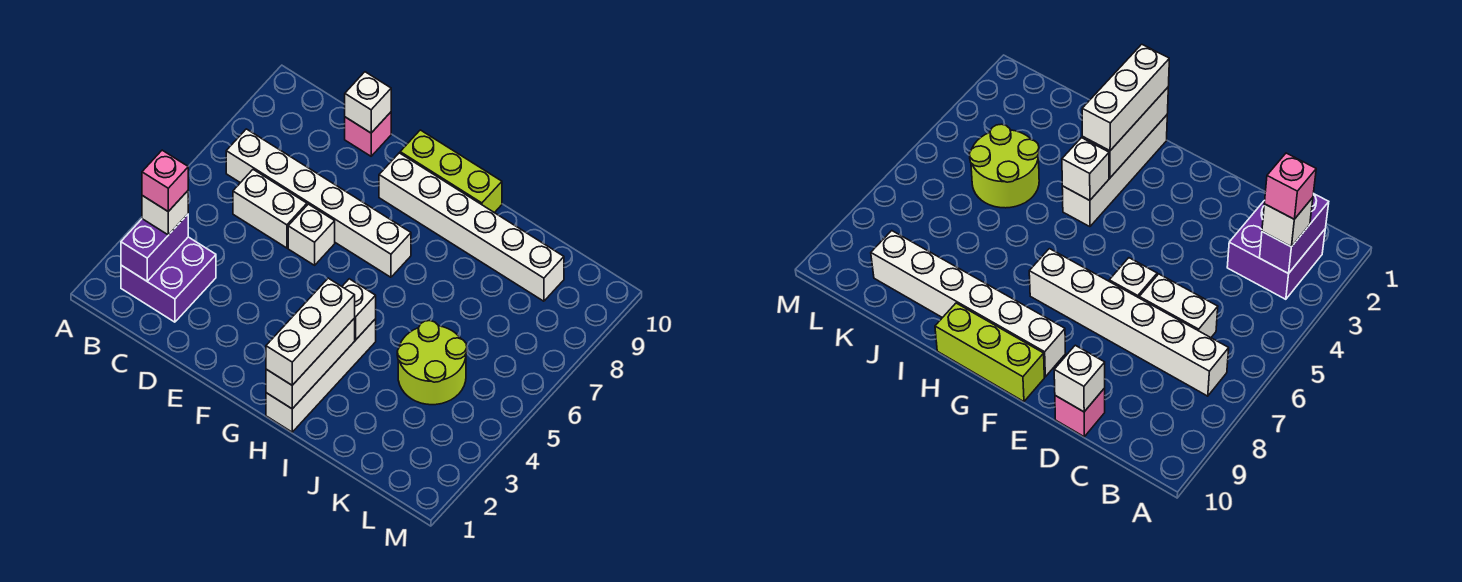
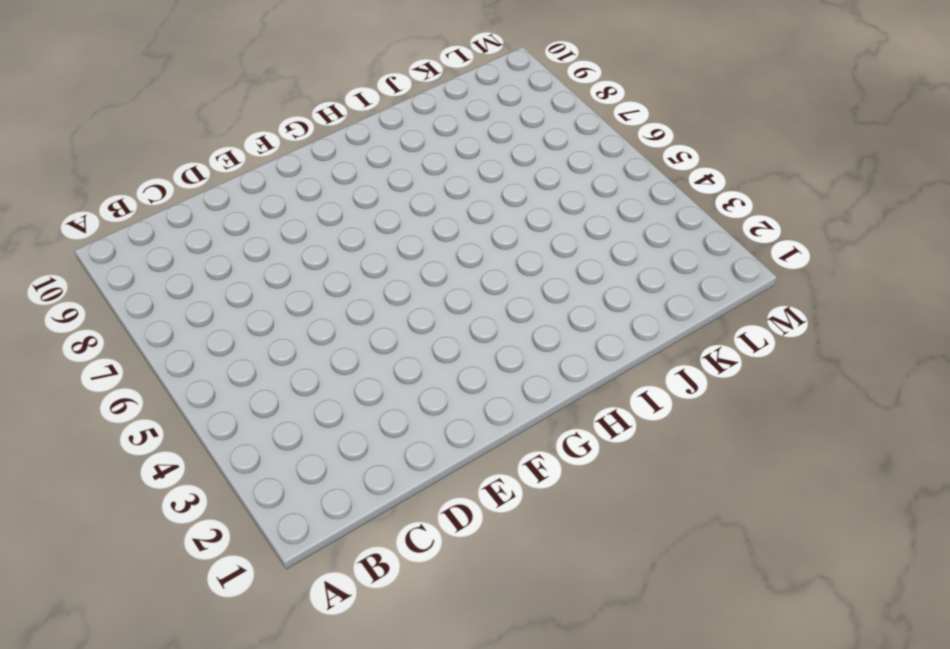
none -> purple brick B2:C3 level 1
none -> white brick B7:G7 level 1
none -> white brick C6:D6 level 1

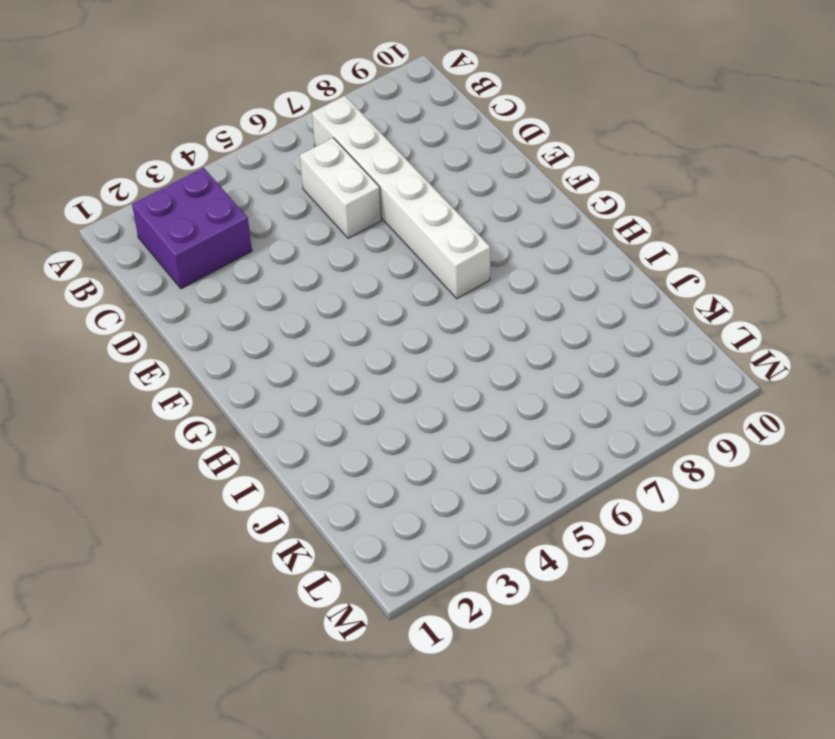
none -> pink brick D10 level 1
none -> white brick E6 level 1
none -> white brick F9:K9 level 1

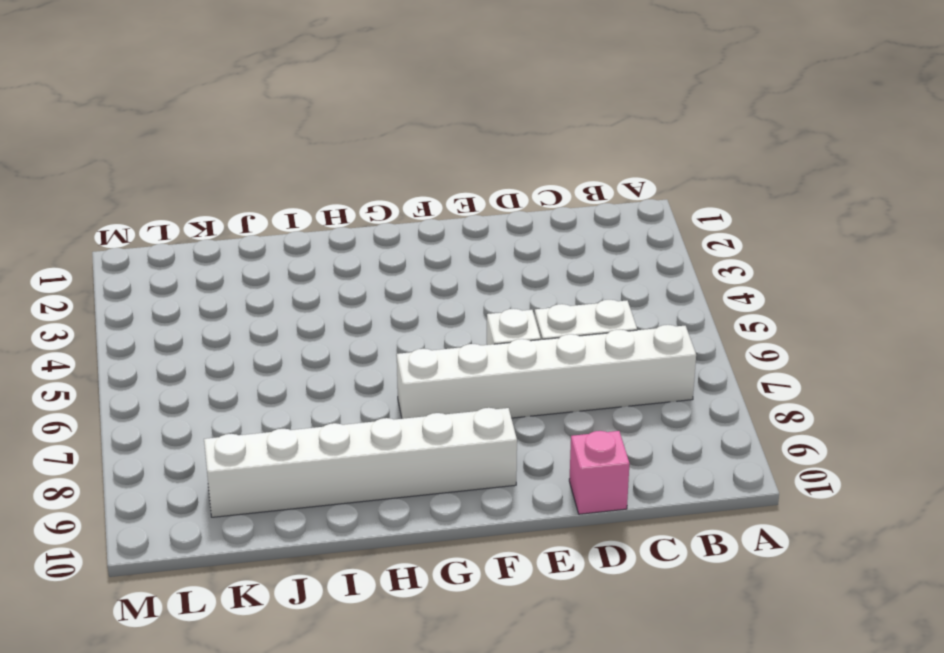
none -> purple brick B2:C3 level 1
none -> lime brick F10:H10 level 1
none -> white brick H1:H4 level 1

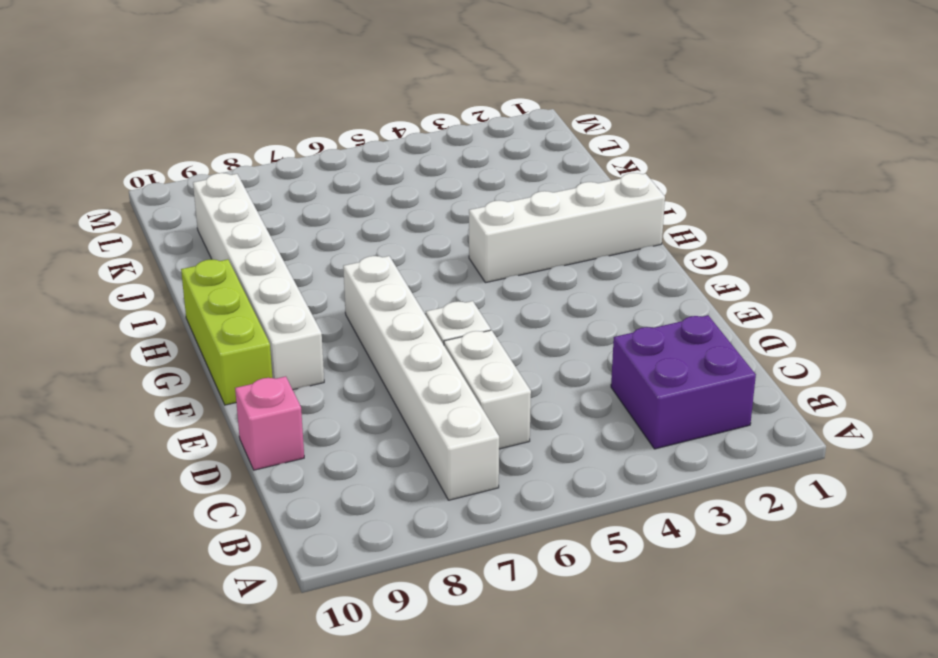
none -> lime round brick J4:K5 level 1
none -> purple brick B2:B3 level 2
none -> white brick D10 level 2

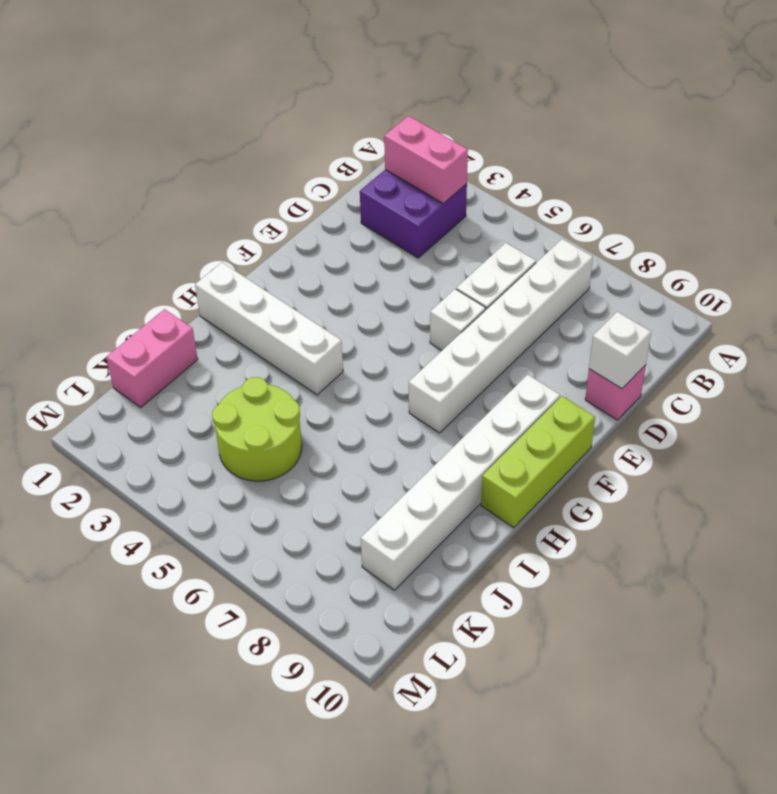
pink brick B2:B3 level 2 -> purple brick B2:B3 level 2
pink brick J1:K1 level 1 -> none
none -> white brick H1:H3 level 2
none -> white brick H4 level 2
none -> white brick B3 level 3

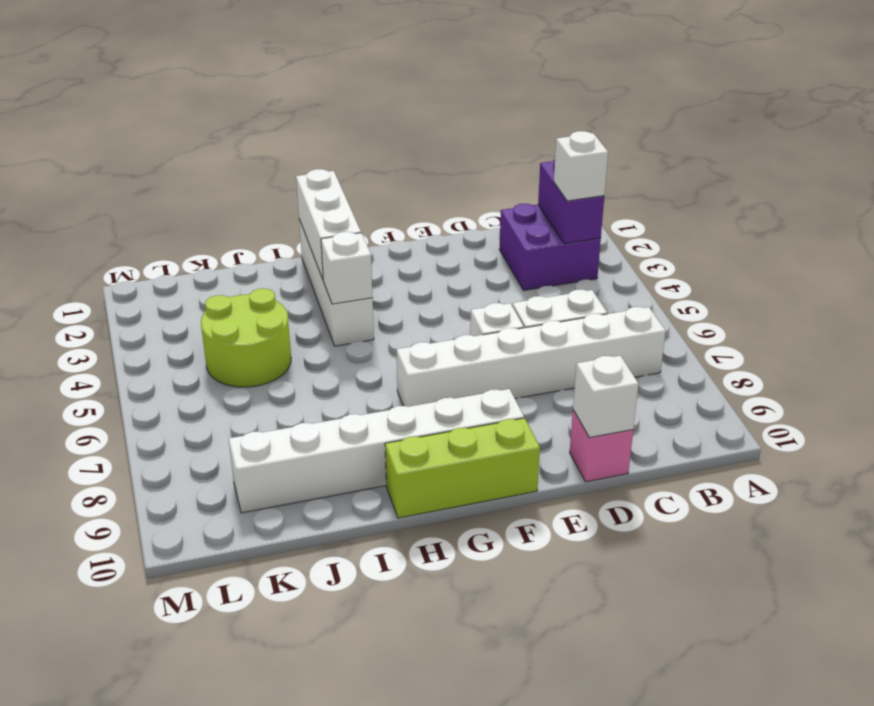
none -> white brick H1:H3 level 3
none -> pink brick B3 level 4

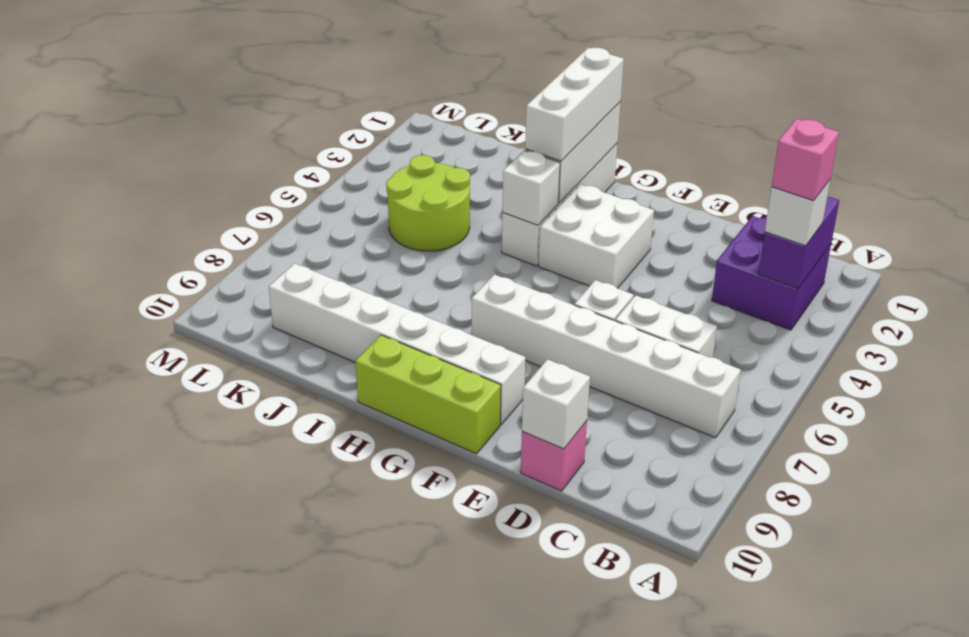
white brick F3:G4 level 1 -> none

